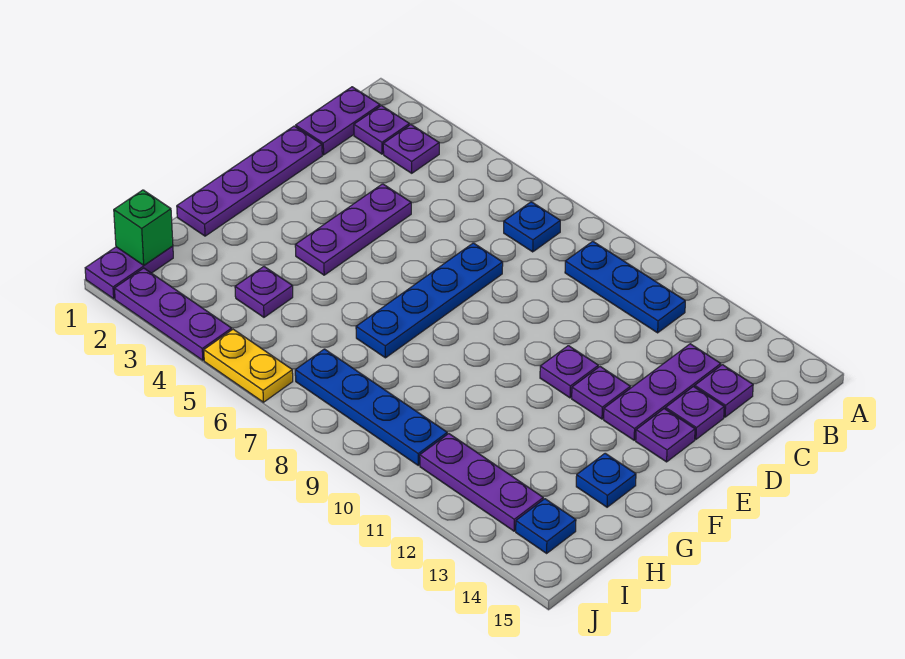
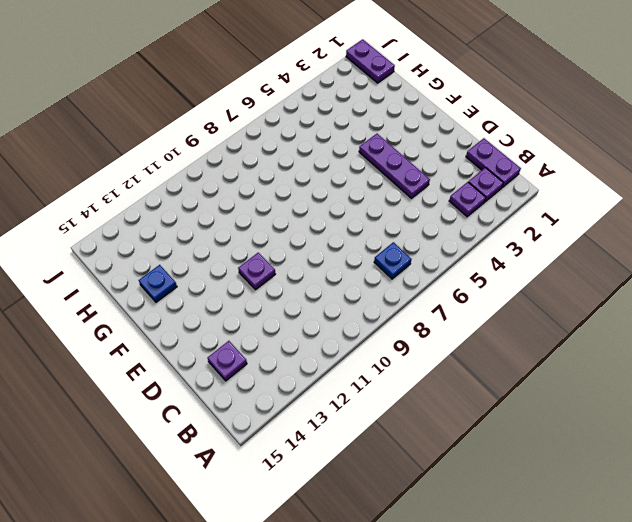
none -> blue plate B9:B11 level 1
none -> purple plate C13:E13 level 1
none -> purple plate D1:G1 level 1

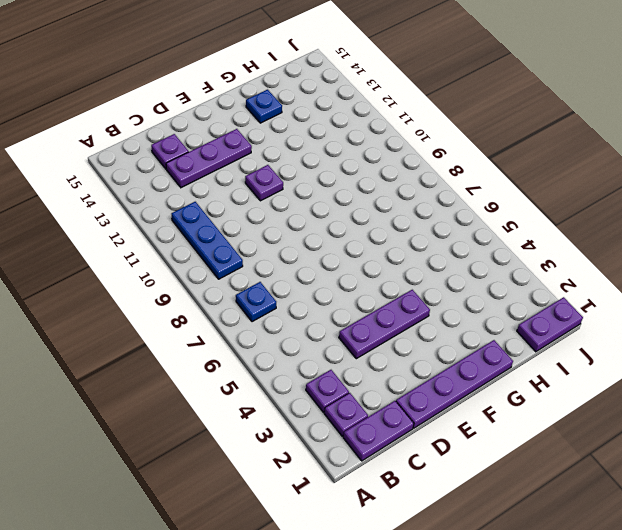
none -> blue plate D7:G7 level 1
none -> purple plate D14 level 1
none -> purple plate E12 level 1

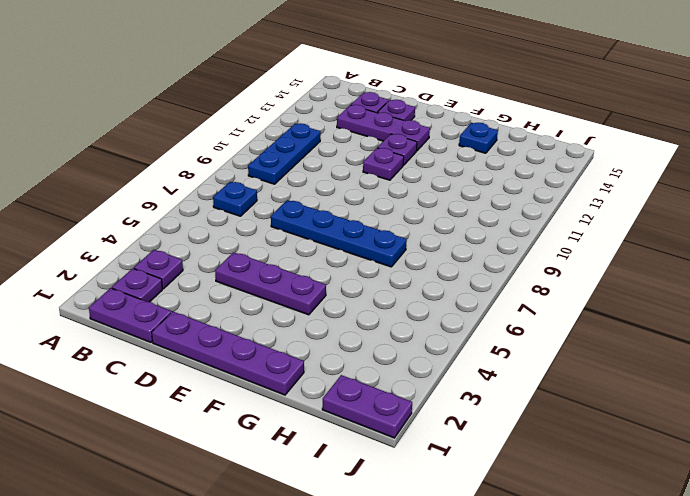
none -> purple plate E14 level 1
none -> purple plate H4 level 1
none -> blue plate I7:I10 level 1

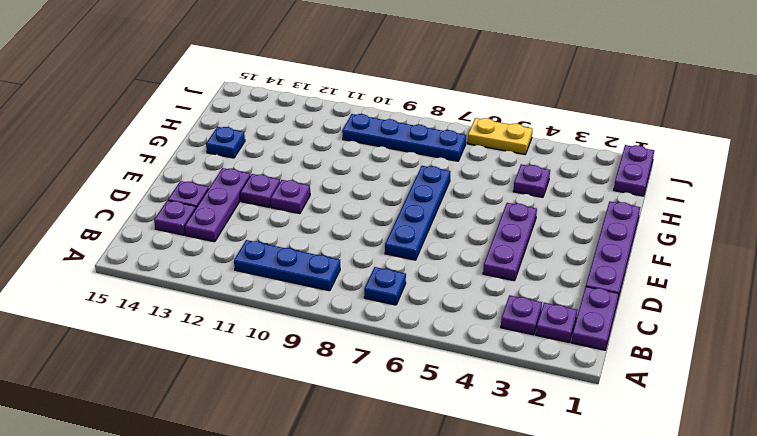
none -> purple plate E14 level 1
none -> purple plate I11:I13 level 1
none -> blue plate I14 level 1

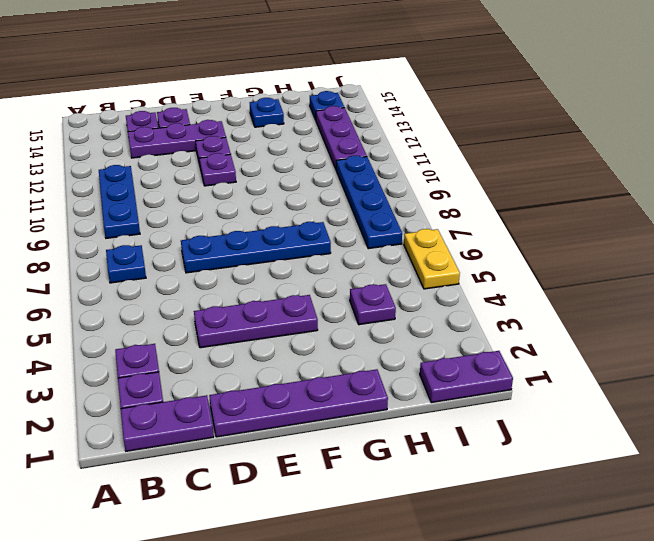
none -> purple plate E14 level 1
none -> purple plate J2:J4 level 1
none -> green brick I1 level 2

